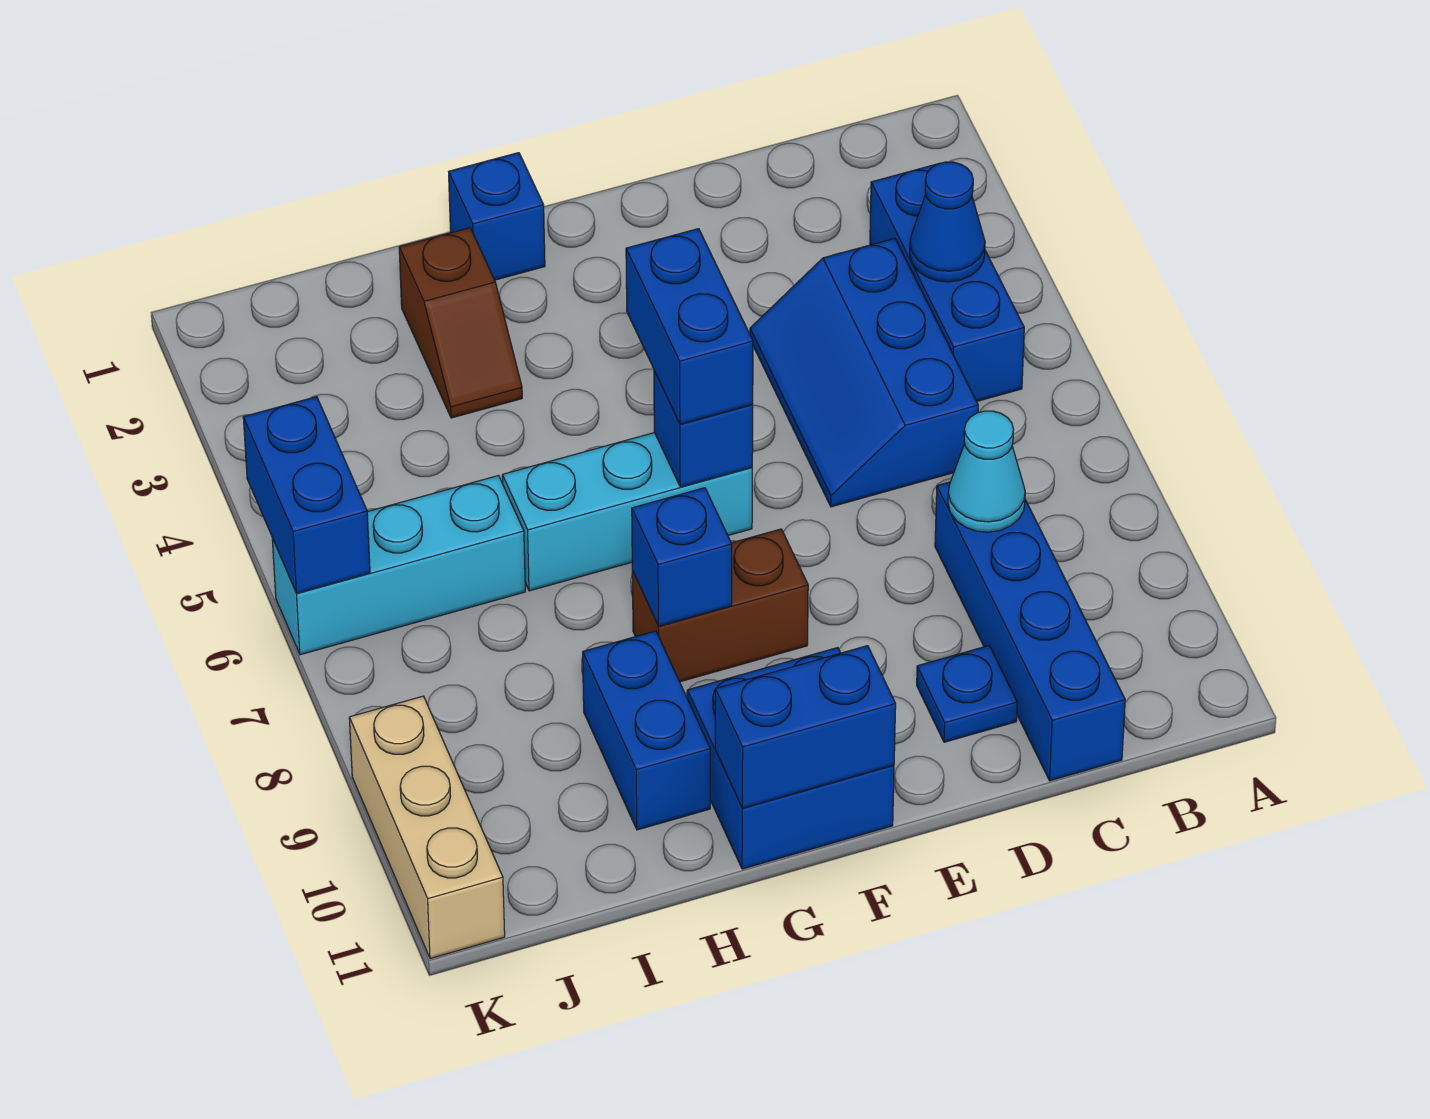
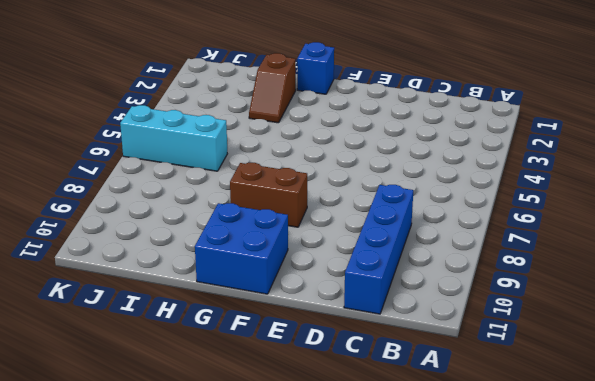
none -> blue brick B3:B5 level 1
none -> blue slope C4:D6 level 1 top C
none -> blue plate D10 level 1

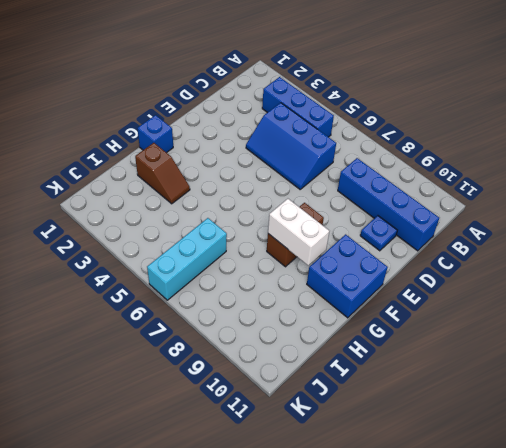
white brick G8:G9 level 2 -> blue brick G8 level 2
none -> cyan brick F6:H6 level 1
none -> blue brick H9:H10 level 1
none -> tan brick K9:K11 level 1

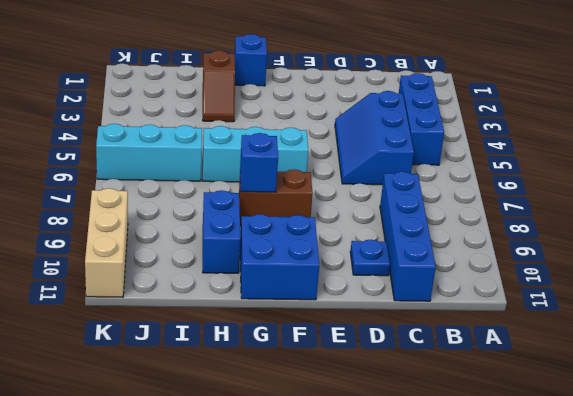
none -> blue cone B4 level 2
none -> cyan cone C8 level 2
none -> blue brick F6 level 2

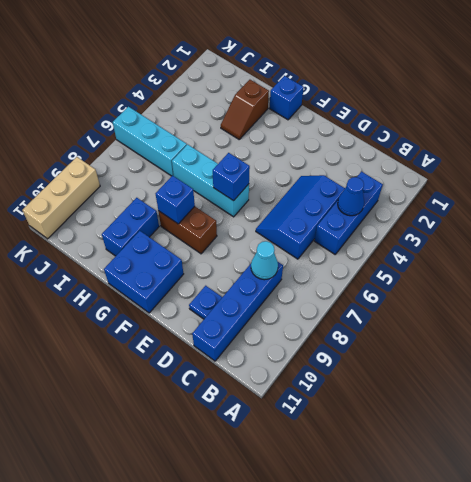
none -> blue brick F11:G11 level 2
none -> blue brick K5:K6 level 2
none -> blue brick F5:F6 level 3

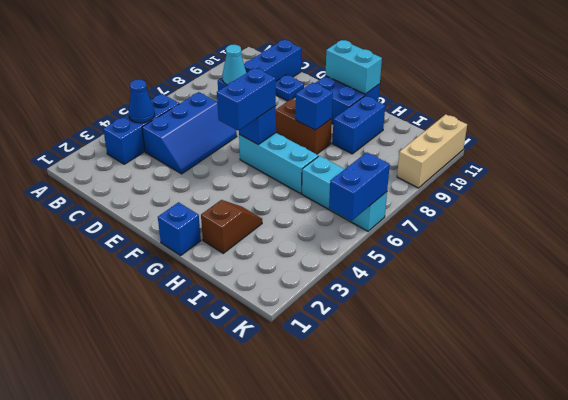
cyan brick F11:G11 level 2 -> blue brick F11:G11 level 2

